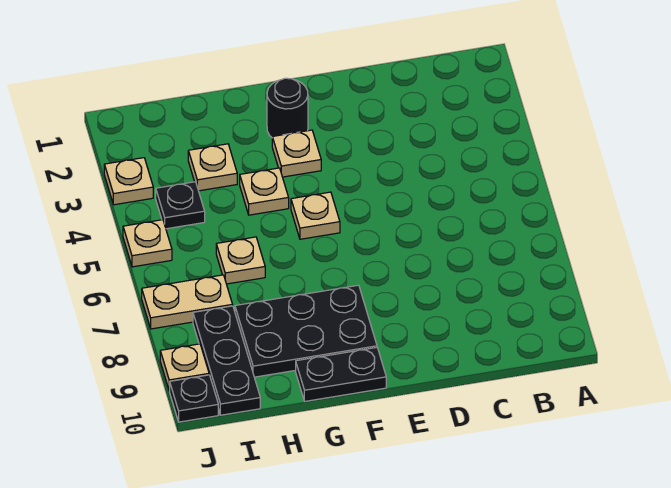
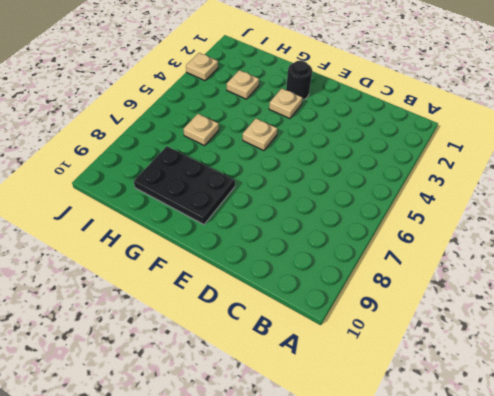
none -> black plate F10:G10 level 1
none -> tan plate G4 level 1
none -> black plate I4 level 1

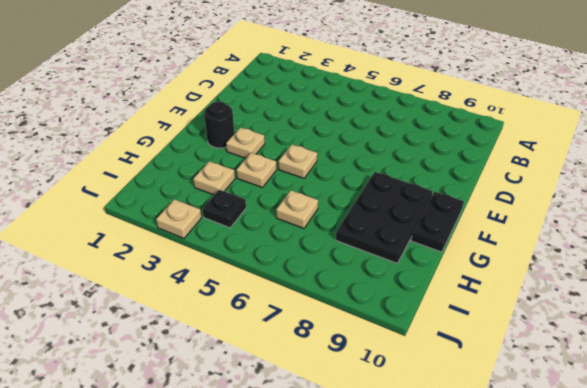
none -> tan plate I7:J7 level 1
none -> black plate I8:I10 level 1
none -> tan plate J5 level 1

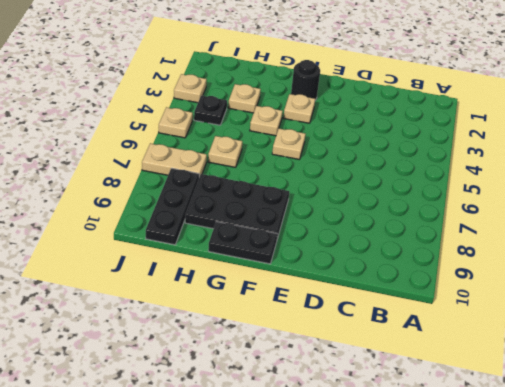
none -> tan plate J9 level 1
none -> black plate J10 level 1

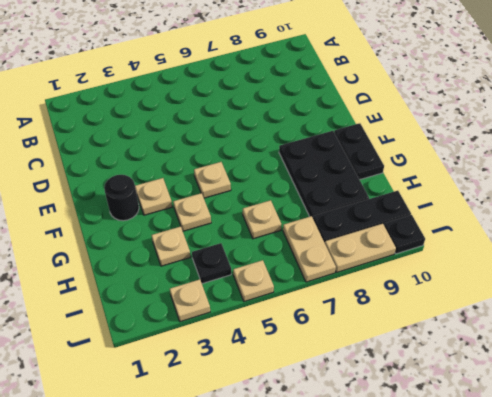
tan plate J8:J9 level 1 -> tan plate J9 level 1

